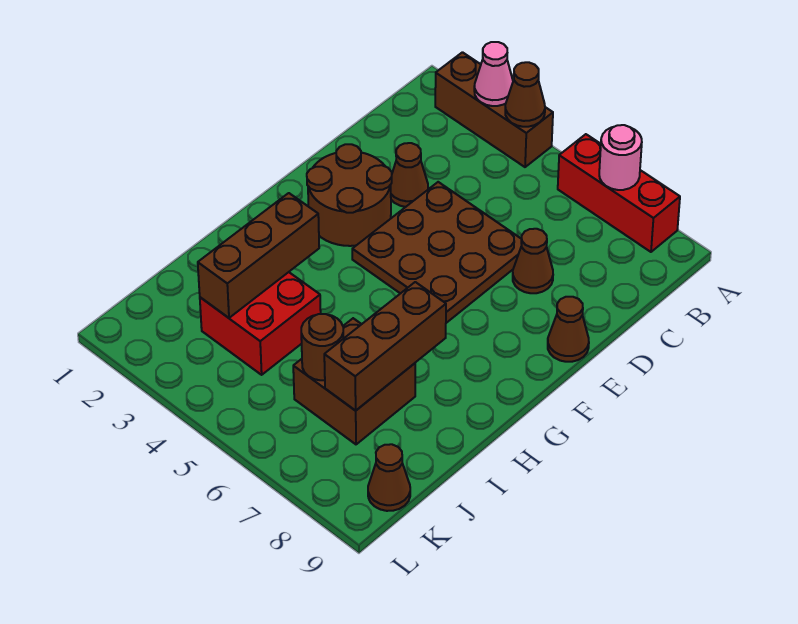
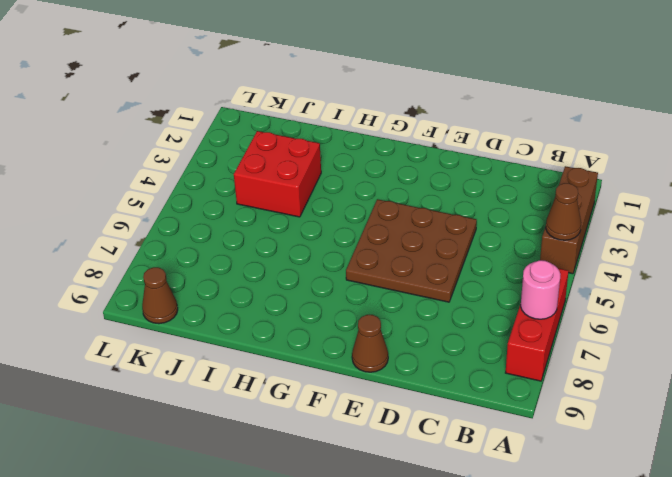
none -> brown cone D3 level 1
none -> brown cone D7 level 1
none -> brown round brick E2:F3 level 1

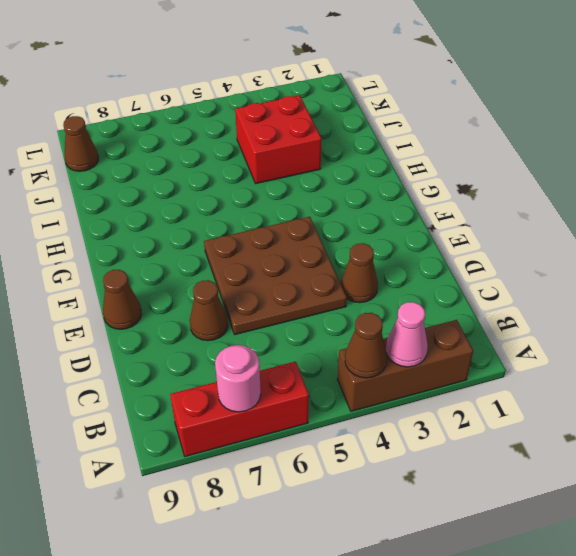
none -> brown round brick E2:F3 level 1
none -> brown brick I6:J7 level 1
none -> brown brick H3:J3 level 2

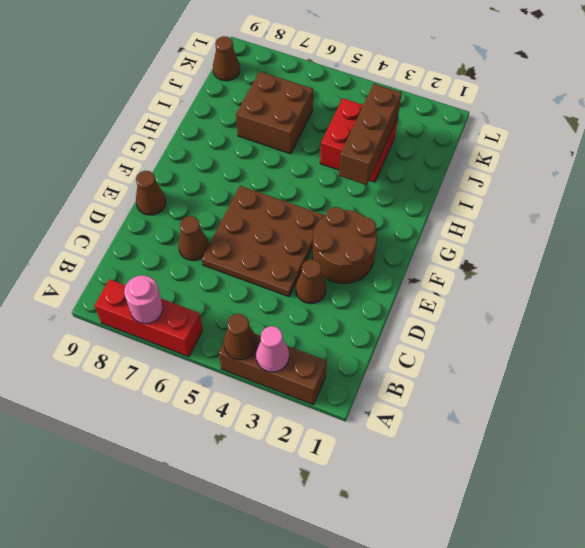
none -> brown brick H7:J7 level 2
none -> brown round brick J6 level 2

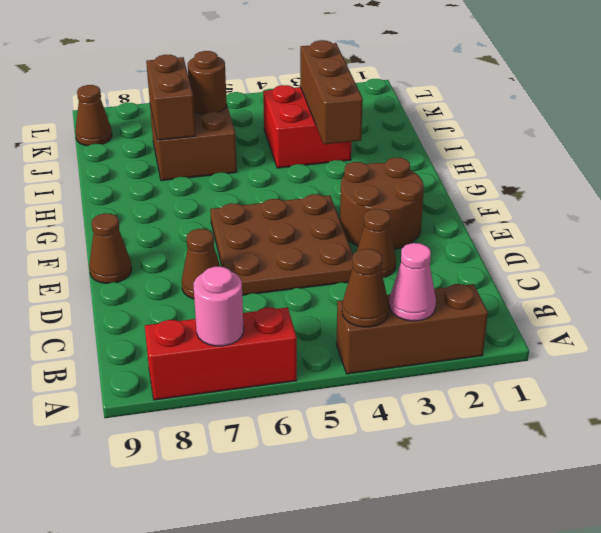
brown brick I7:J7 level 2 -> brown brick H7:J7 level 2

